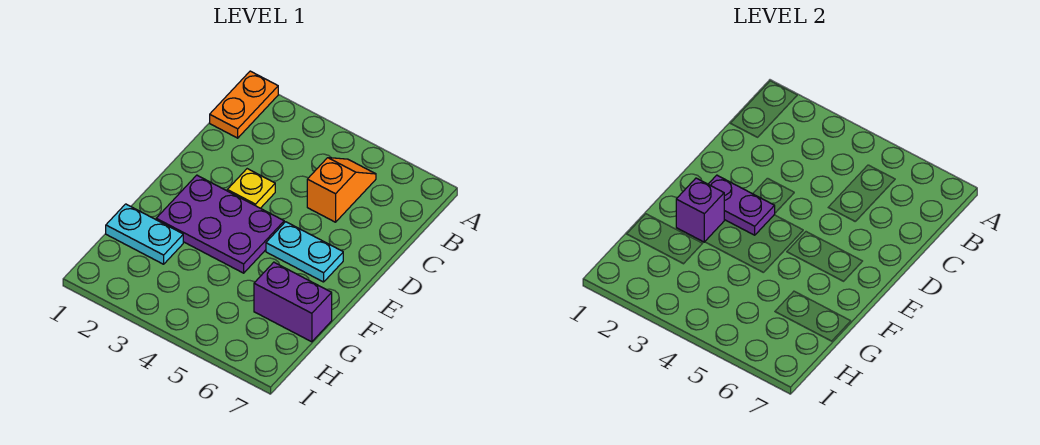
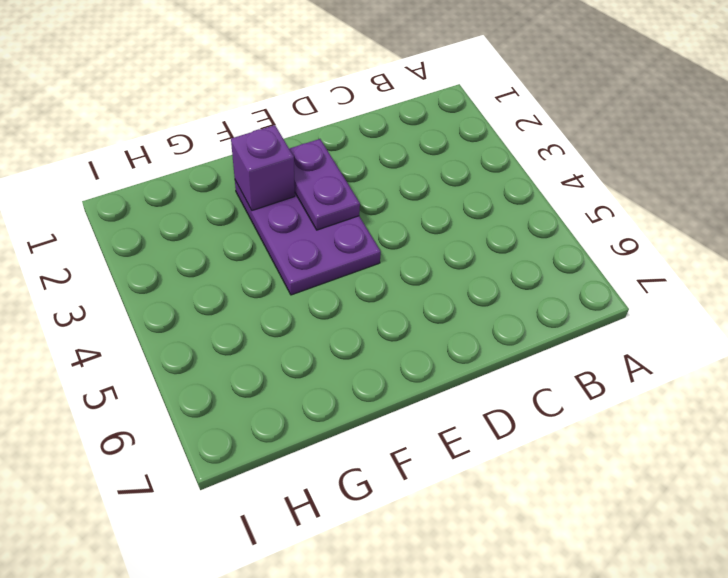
none -> orange plate A1:B1 level 1
none -> orange slope B5:C5 level 1 top C

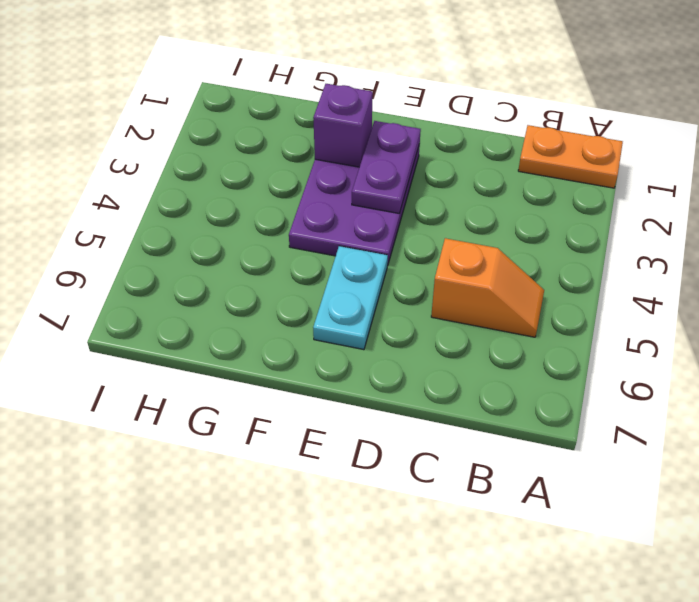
none -> yellow plate D3 level 1
none -> cyan plate G1:G2 level 1

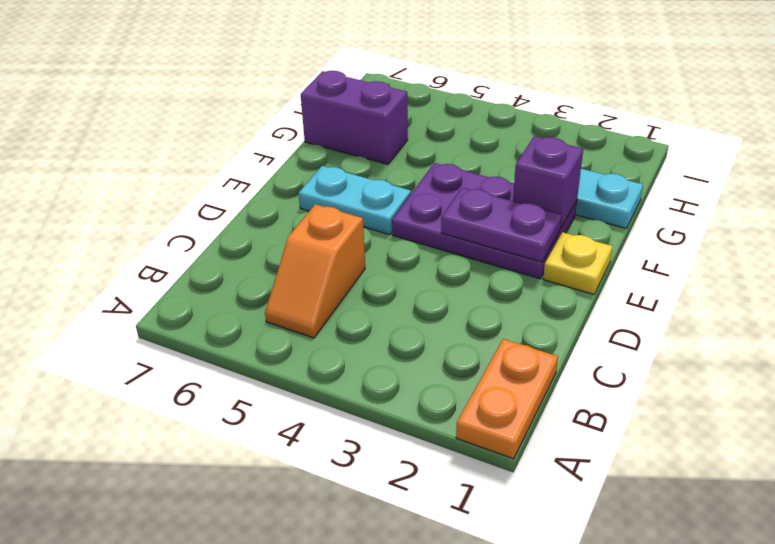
yellow plate E1 level 1 -> yellow plate D3 level 1

